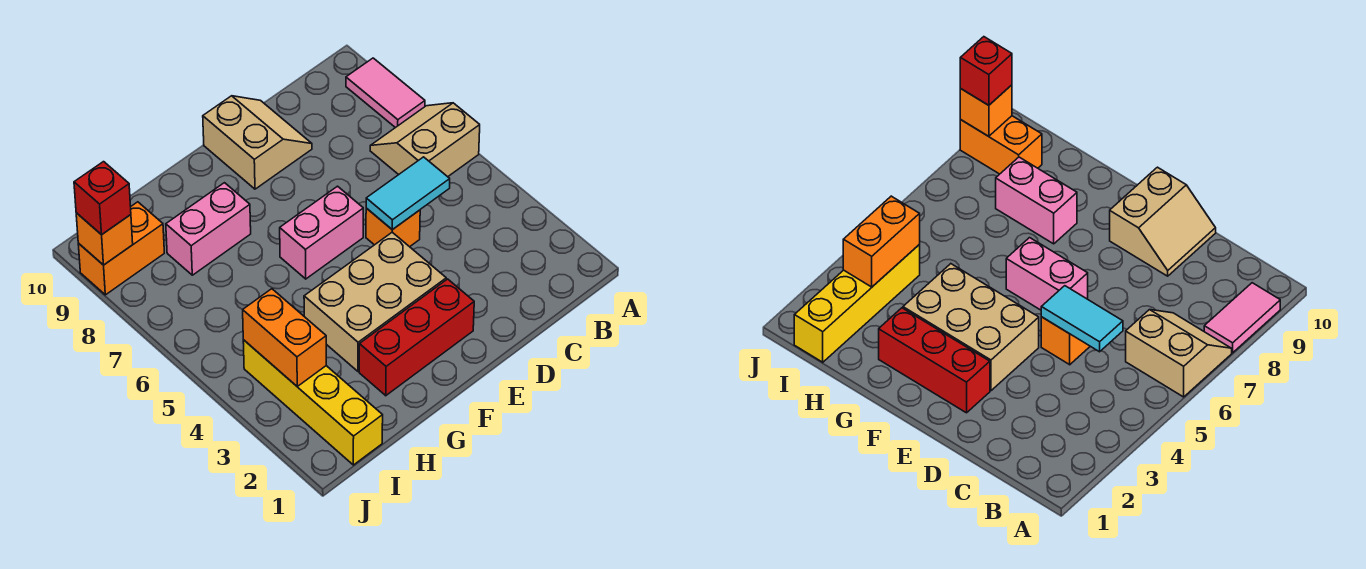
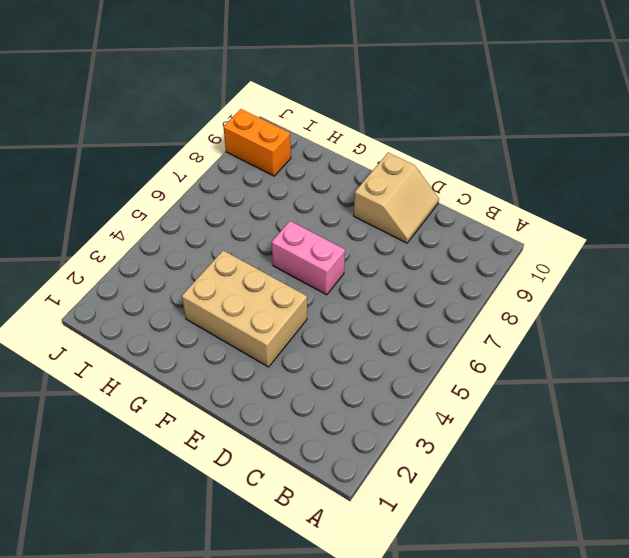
none -> tan slope A6:B7 level 1 top 6
none -> pink tile A8:A9 level 1
none -> orange brick D5 level 1

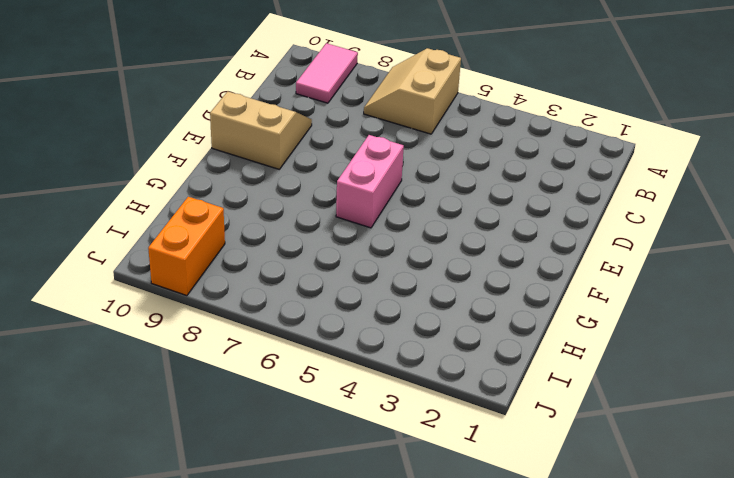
pink tile A9:B9 level 1 -> pink tile A8:A9 level 1
none -> orange brick D5 level 1
none -> red brick E2:G2 level 1
none -> tan brick E3:G4 level 1

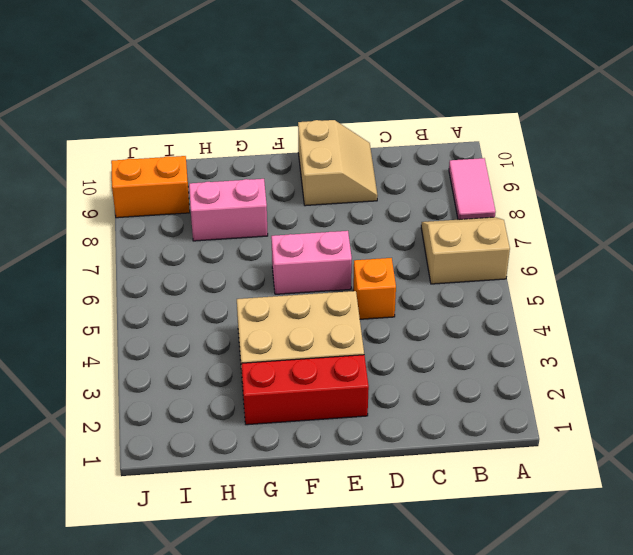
none -> yellow brick I1:I4 level 1
none -> cyan tile C5:D5 level 2
none -> orange brick I3:I4 level 2

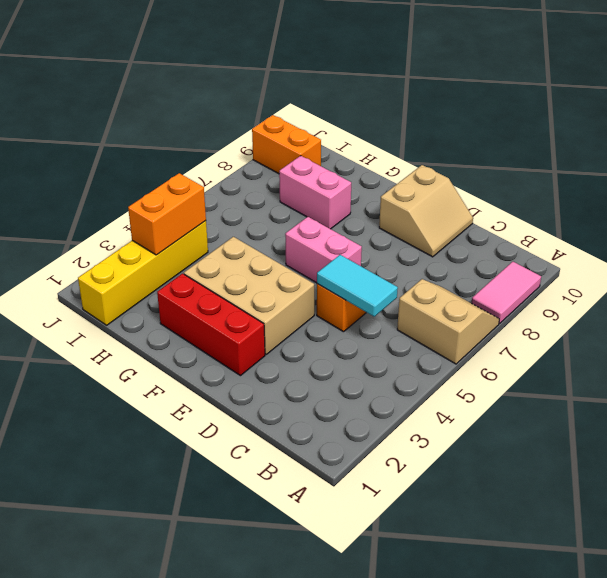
none -> orange brick J9 level 2
none -> red brick J9 level 3

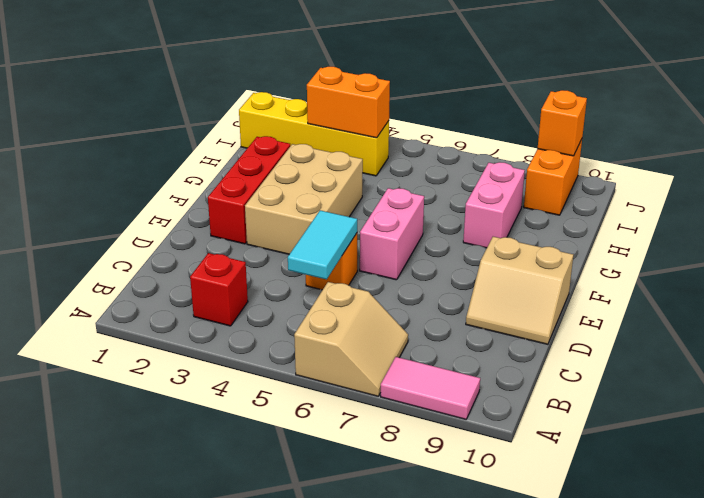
red brick B3 level 1 -> red brick J9 level 3

